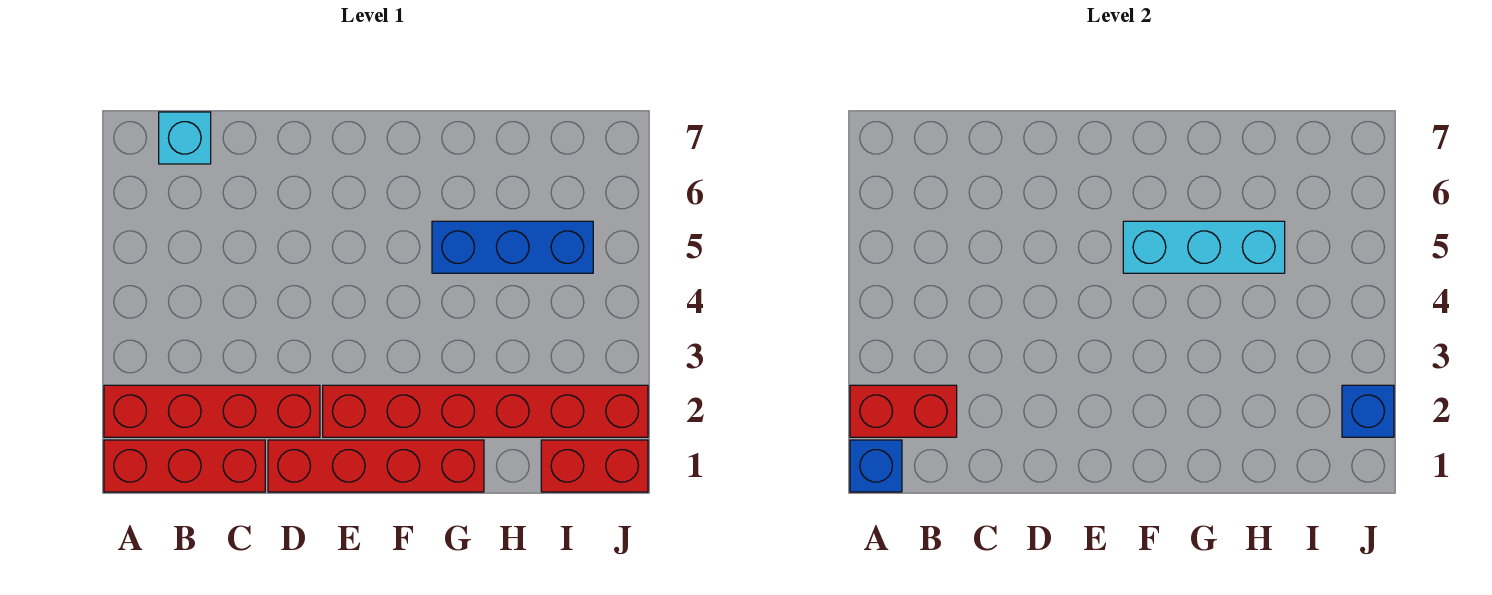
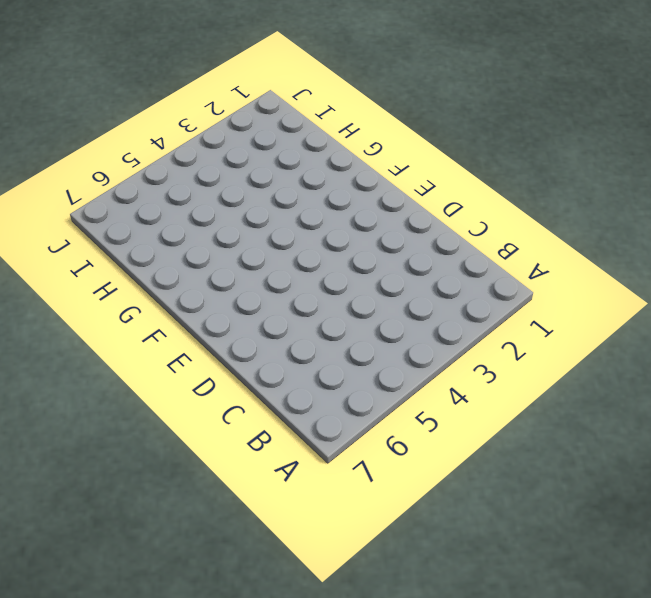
none -> red brick A1:C1 level 1
none -> red brick A2:D2 level 1

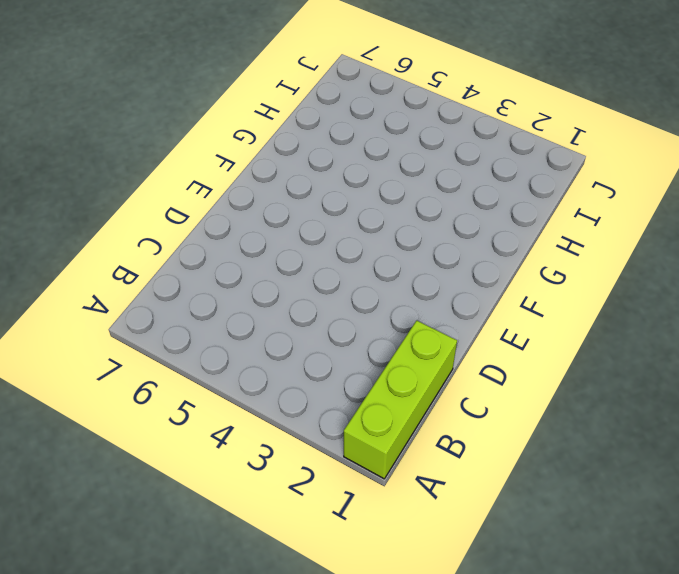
lime brick A1:C1 level 1 -> red brick A1:C1 level 1
none -> red brick A2:D2 level 1
none -> cyan brick B7 level 1

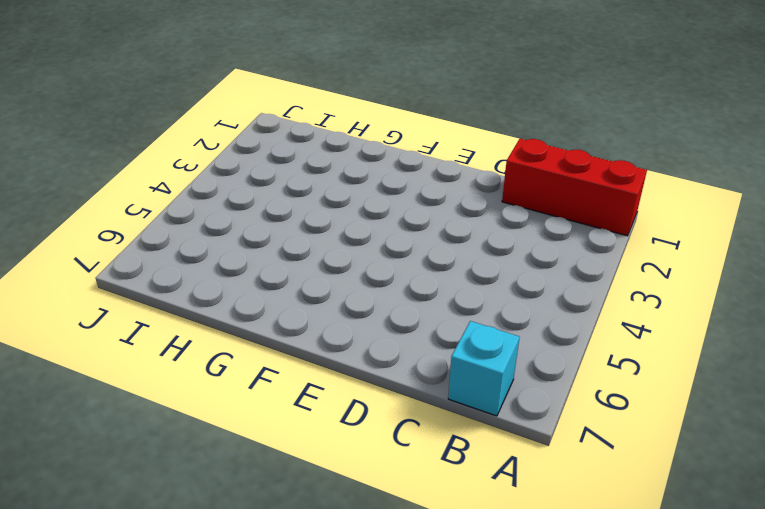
none -> red brick A2:D2 level 1
none -> red brick D1:G1 level 1

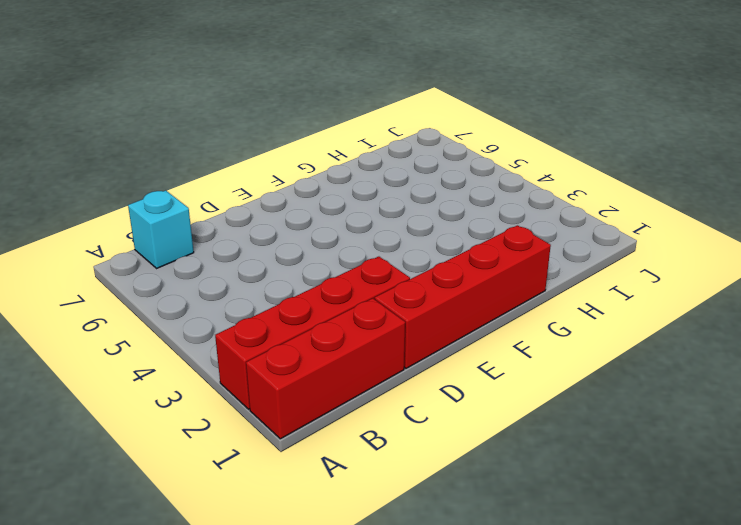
none -> red brick E2:J2 level 1
none -> blue brick G5:I5 level 1

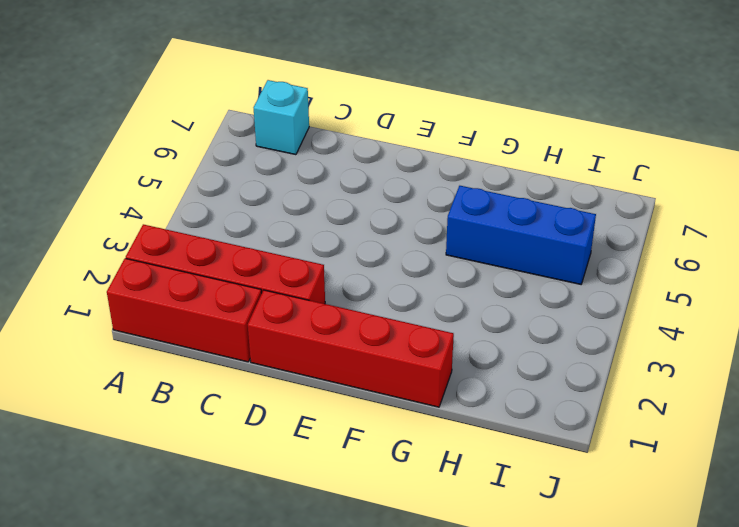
none -> red brick E2:J2 level 1
none -> red brick I1:J1 level 1

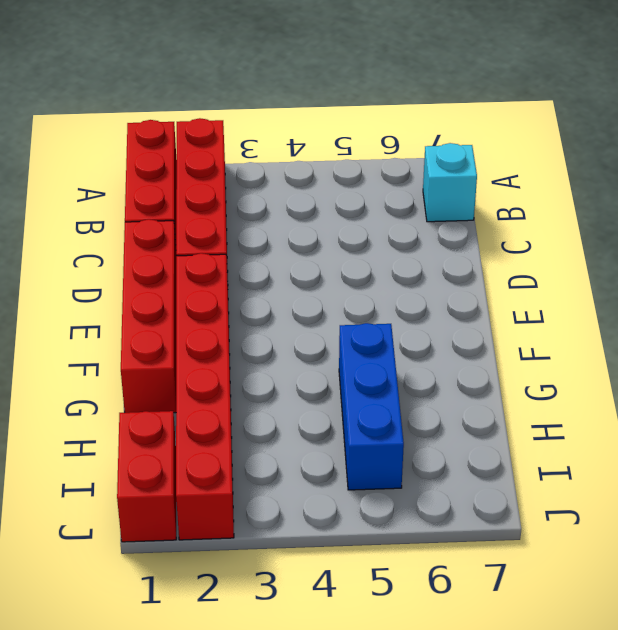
none -> blue brick A1 level 2
none -> red brick A2:B2 level 2

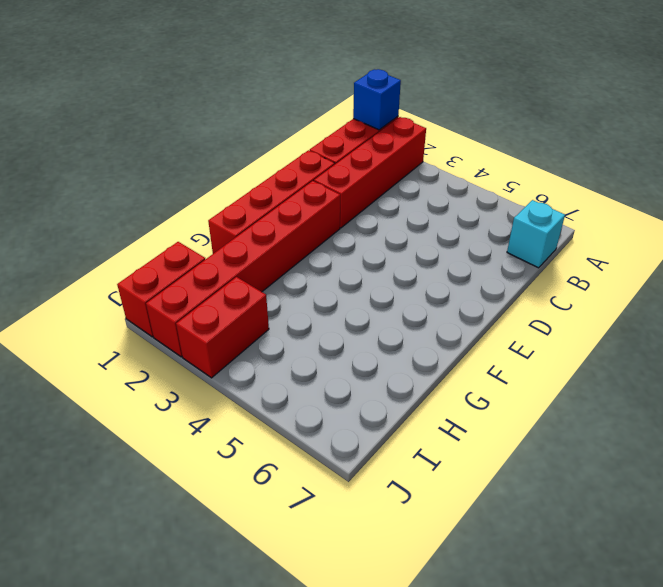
red brick I3:J3 level 1 -> red brick A2:B2 level 2
none -> blue brick G5:I5 level 1
none -> cyan brick F5:H5 level 2

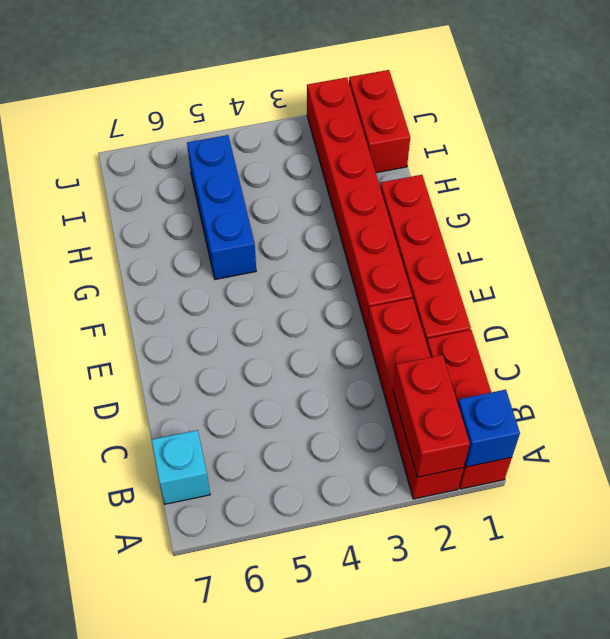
none -> cyan brick F5:H5 level 2
none -> blue brick J2 level 2

